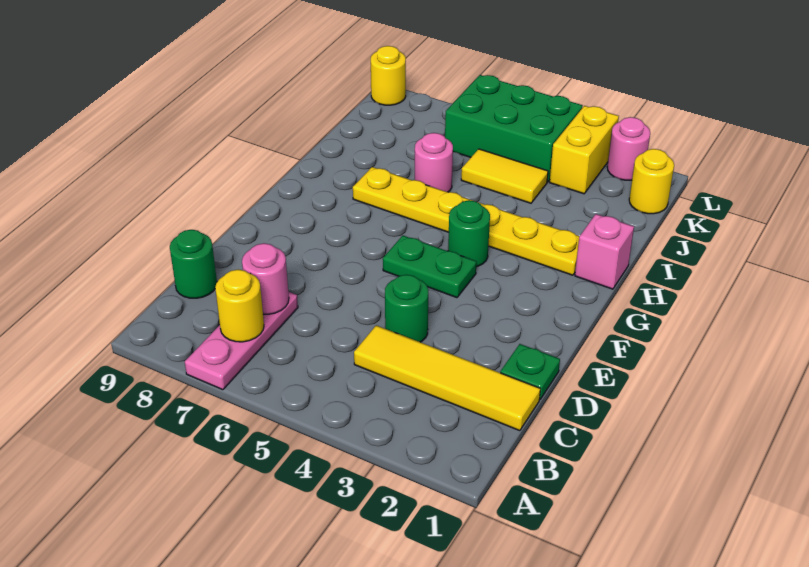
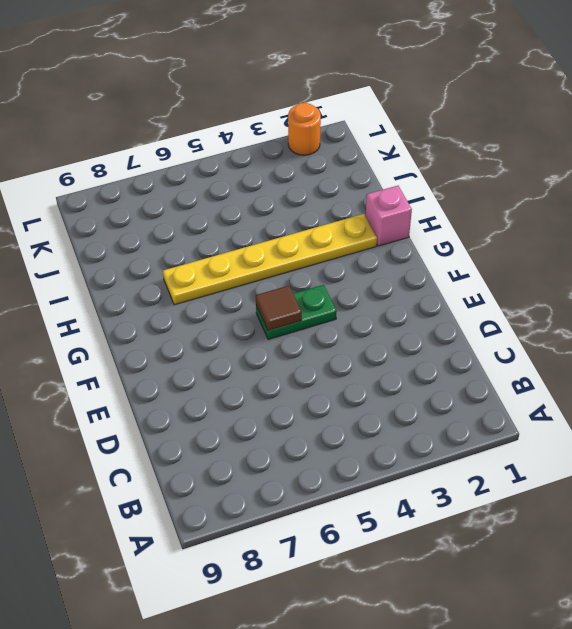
brown tile F5 level 2 -> none
orange round brick L2 level 1 -> pink round brick L2 level 1
none -> pink plate A7:C7 level 1
none -> yellow tile C1:C4 level 1
none -> green round brick C9 level 1

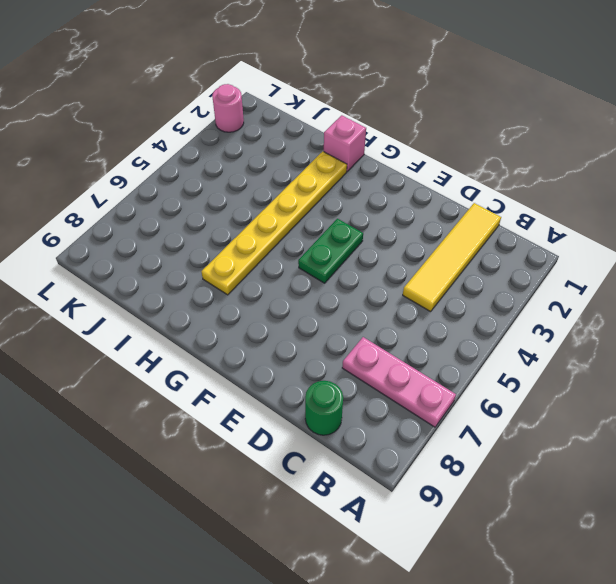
none -> green plate D1 level 1
none -> green round brick D4 level 1
none -> green round brick G4 level 1

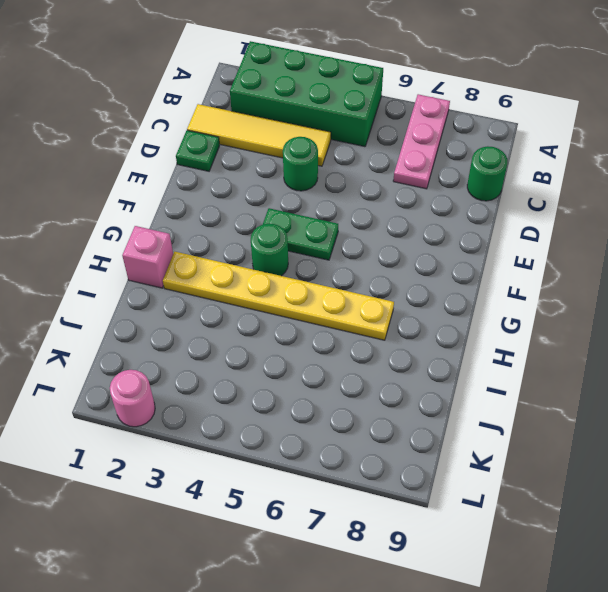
green brick A2:B5 level 1 -> none
none -> pink round brick I6 level 1
none -> yellow tile J4:J5 level 1
none -> yellow round brick K1 level 1

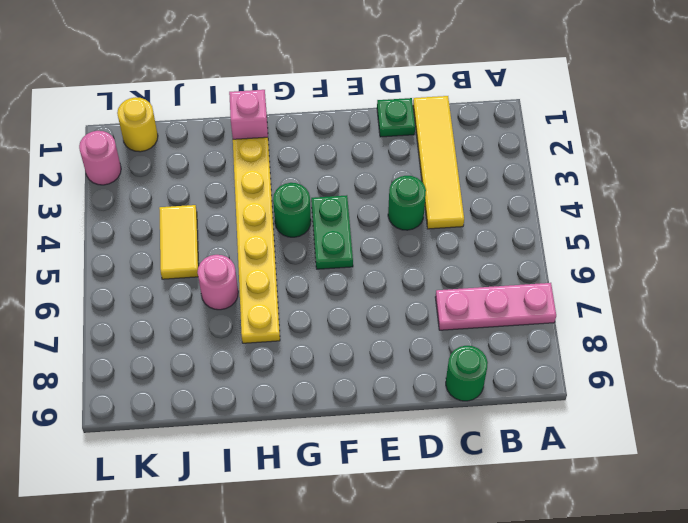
none -> yellow brick K3:L3 level 1
none -> green brick K4:L6 level 1
none -> yellow round brick L9 level 1

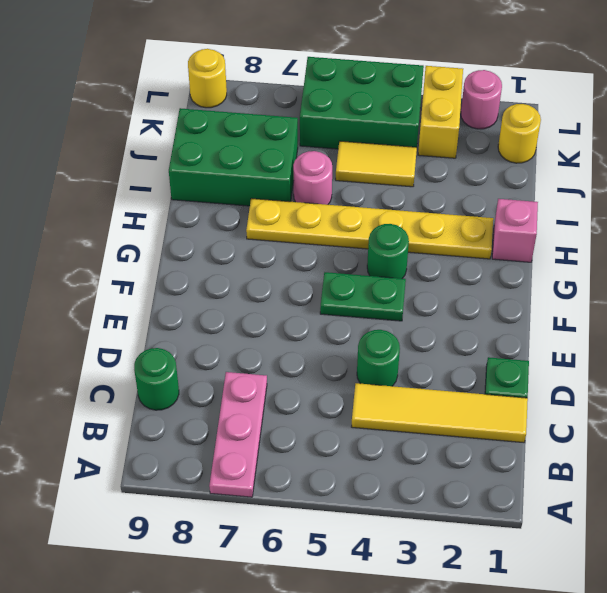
green brick I7:J9 level 1 -> none
none -> yellow round brick B7 level 2
none -> pink round brick C7 level 2

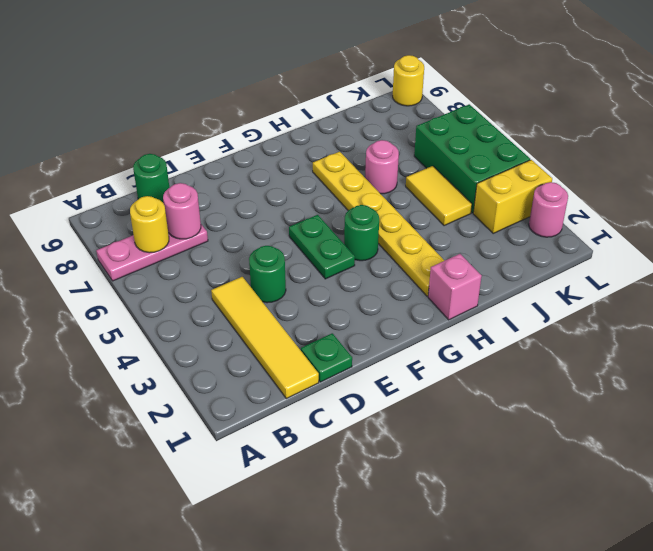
none -> yellow round brick K1 level 1

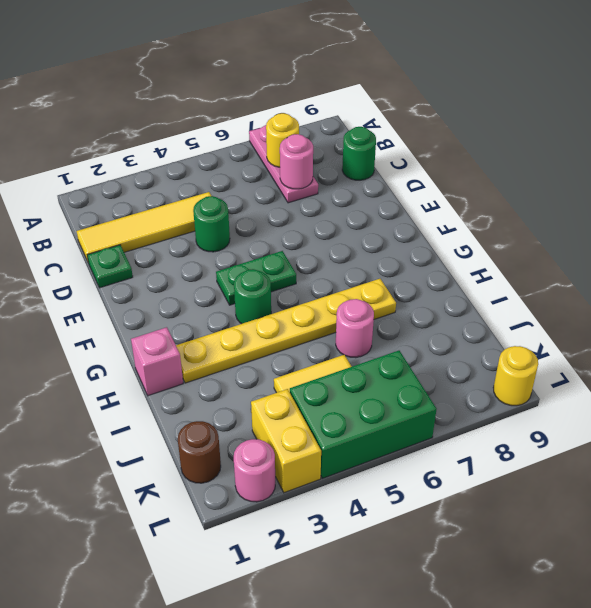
brown round brick K1 level 1 -> yellow round brick K1 level 1

